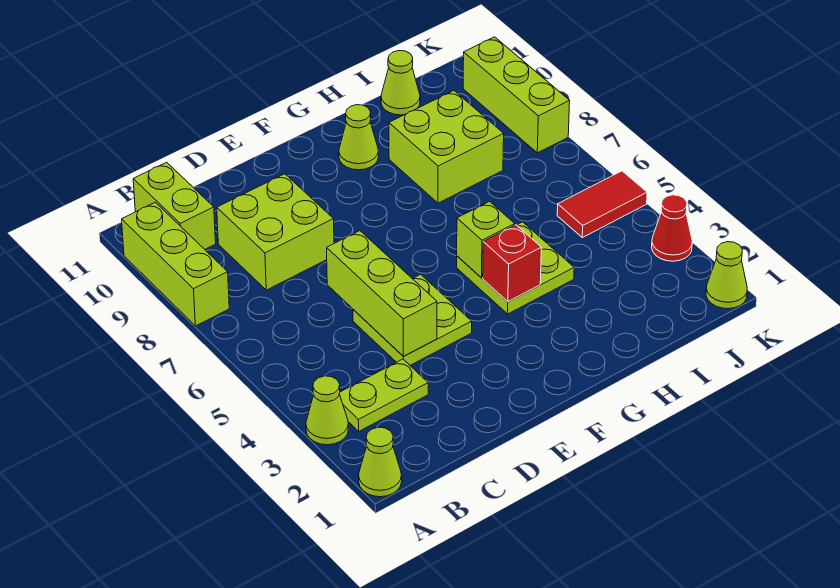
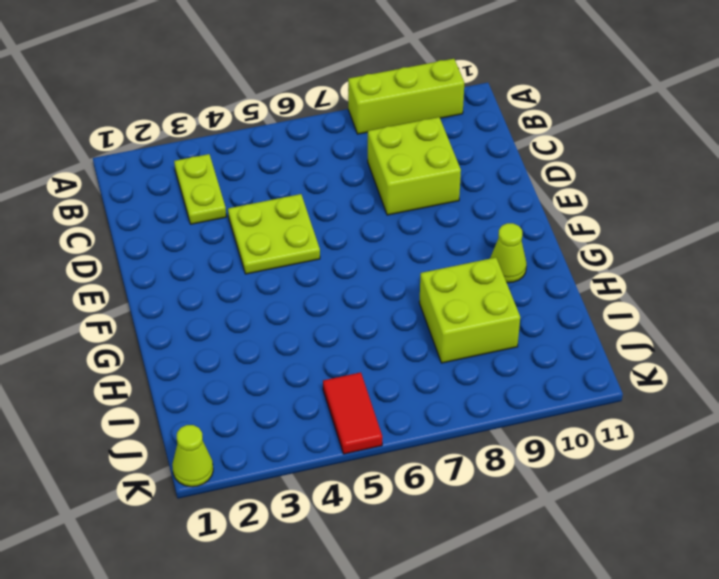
none -> lime cone A1 level 1
none -> lime cone A3 level 1
none -> lime brick B10:B11 level 1

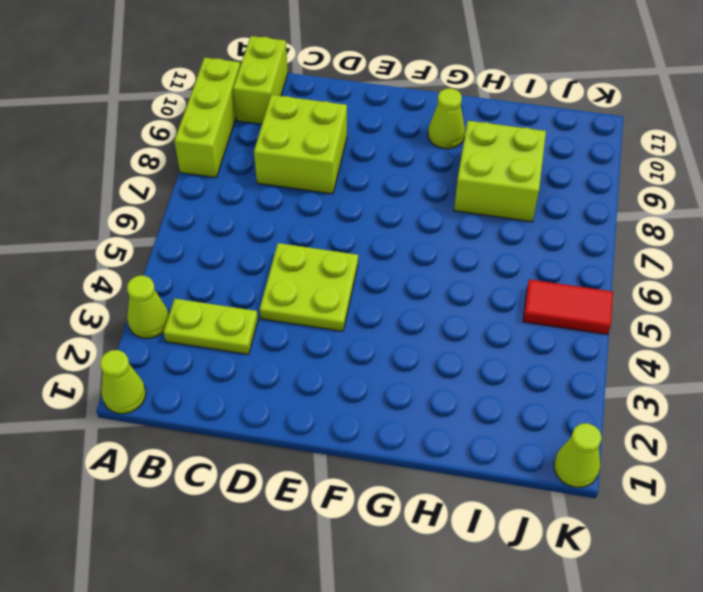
none -> lime plate G4:H5 level 1
none -> lime cone I11 level 1
none -> red cone K3 level 1

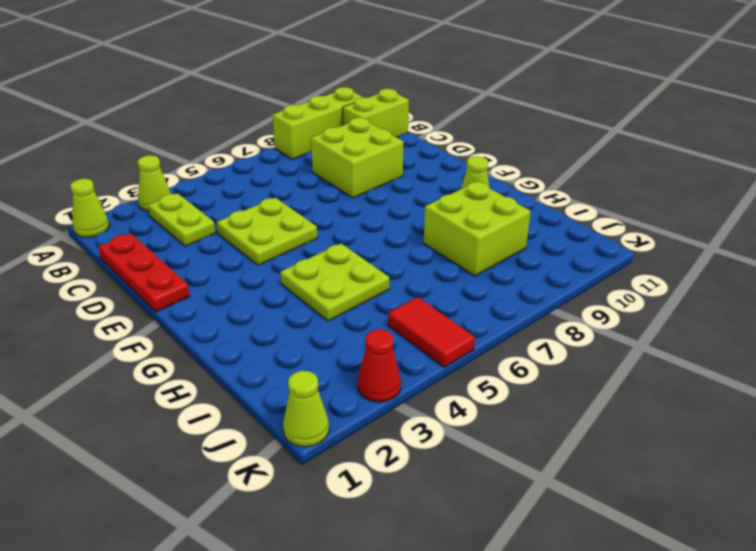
red plate C1:E1 level 1 -> none
none -> lime cone I11 level 1
none -> lime brick K8:K10 level 1
none -> lime brick D4:D6 level 2

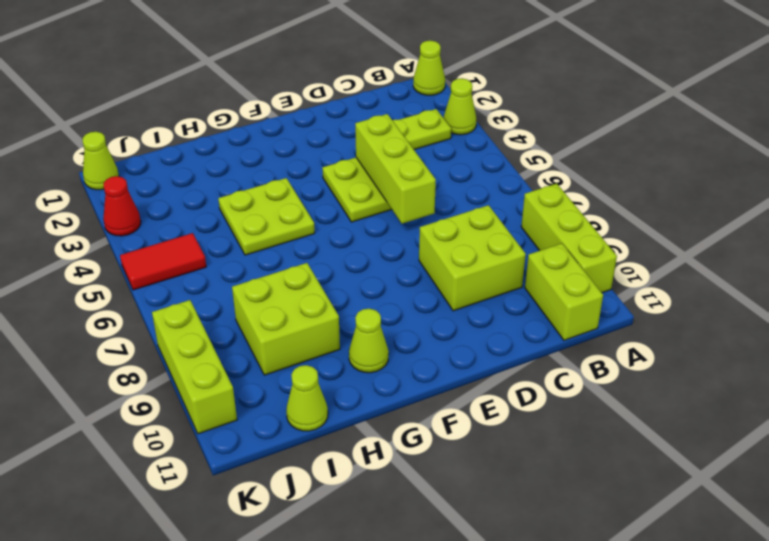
none -> red brick G4 level 2
none -> lime brick G5 level 2

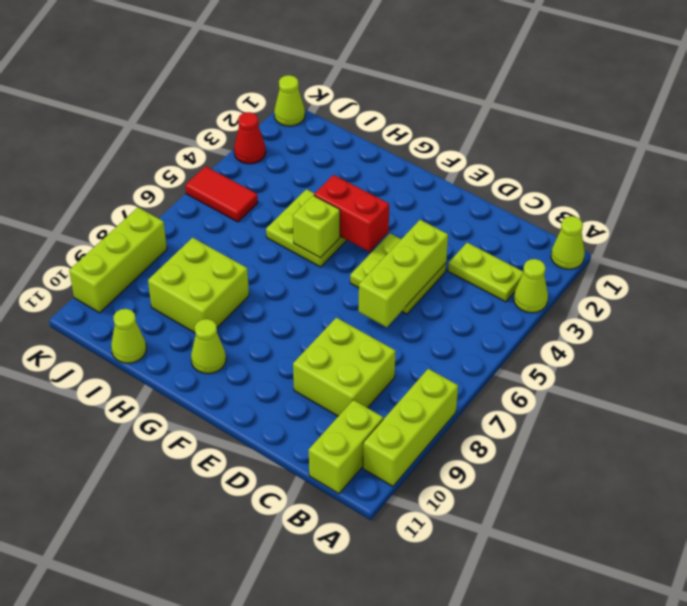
red brick F4:G4 level 2 -> red brick G4 level 2

